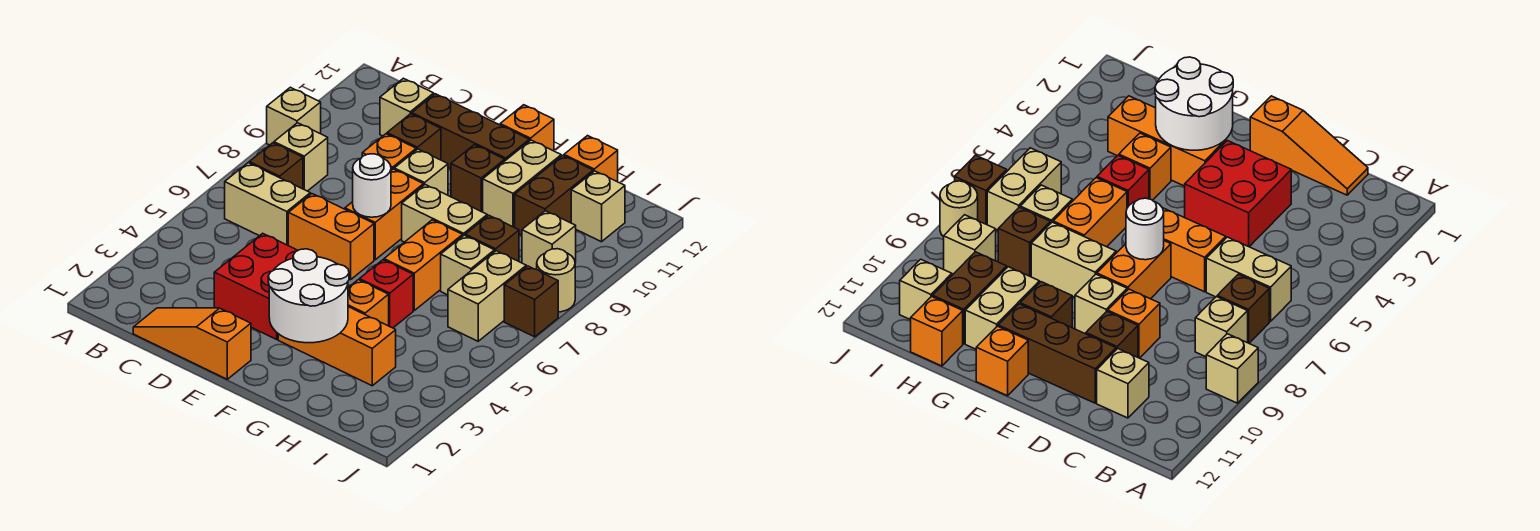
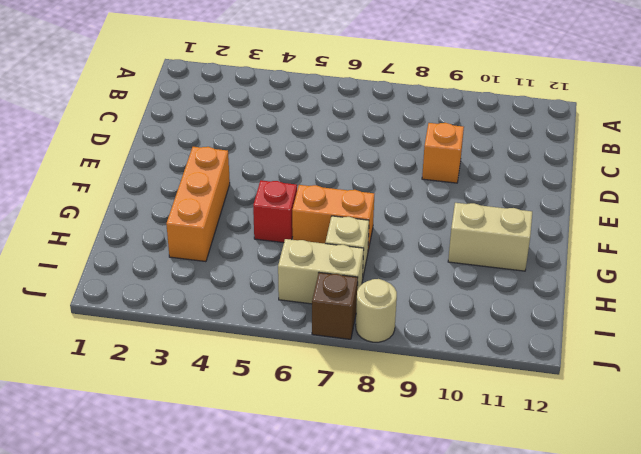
none -> tan brick A9 level 1
none -> tan brick B6:C6 level 1
none -> brown brick B7 level 1
none -> tan brick B8 level 1

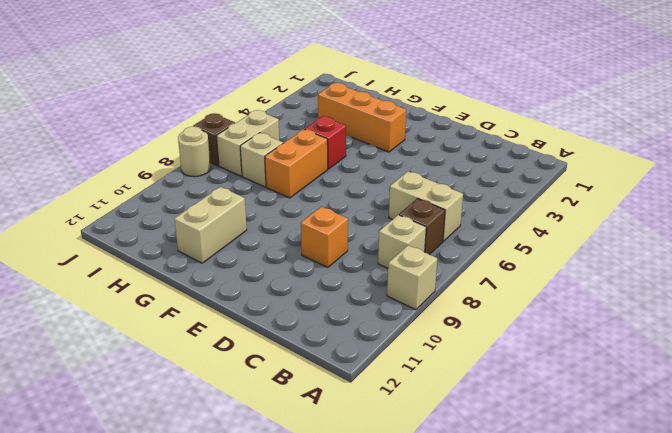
none -> orange slope C1:E1 level 1 top E
none -> tan brick C11 level 1
none -> red brick D3:E4 level 1
none -> orange brick D6:E6 level 1

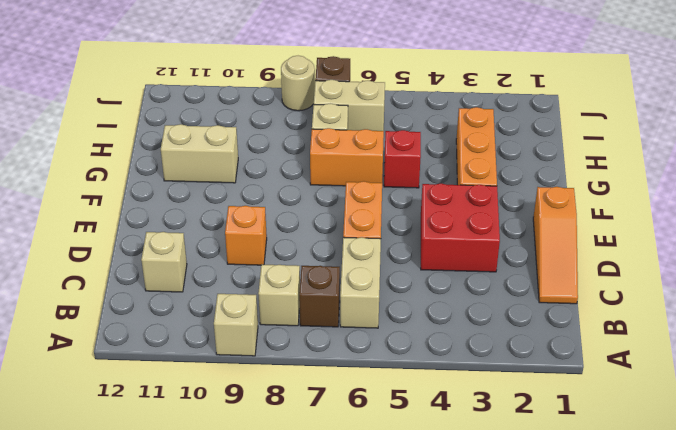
none -> brown brick D10 level 1
none -> brown brick D11:F11 level 1
none -> orange brick E7:E8 level 1
none -> tan brick E9 level 1

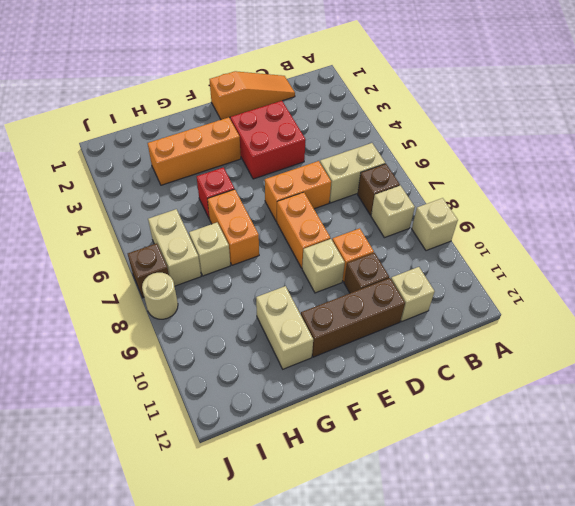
none -> tan brick F8:G8 level 1
none -> brown brick F10 level 1
none -> orange brick F12 level 1
none -> orange brick G4 level 1

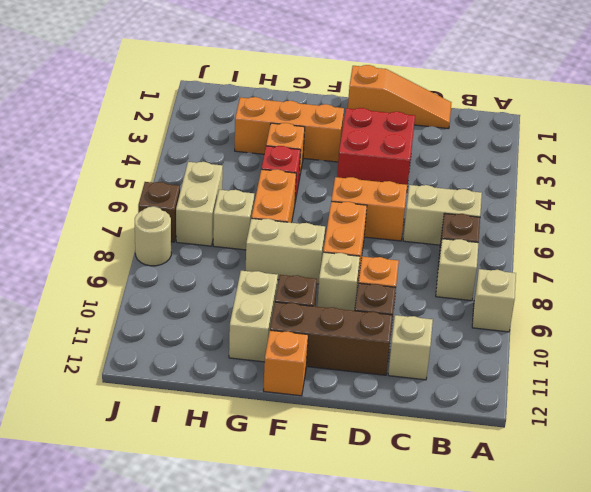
none -> brown brick H8 level 1
none -> brown brick H10:H11 level 1
none -> orange brick H12 level 1
none -> tan brick I9 level 1

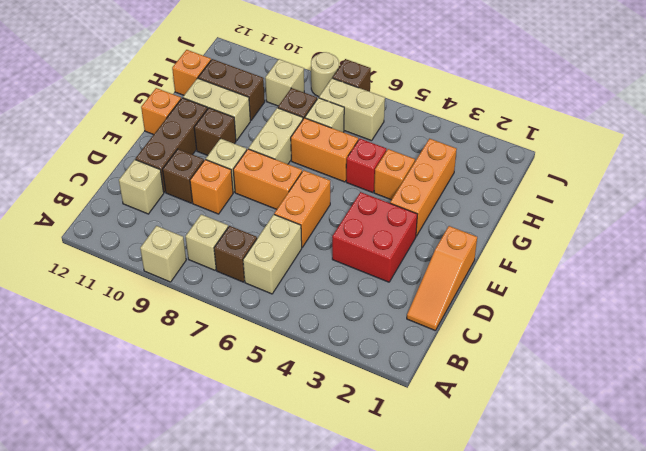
none -> tan brick I11 level 1
none -> white round brick E7 level 2
none -> white round brick F2:G3 level 2

